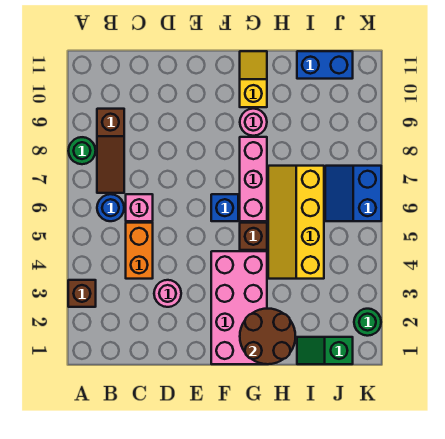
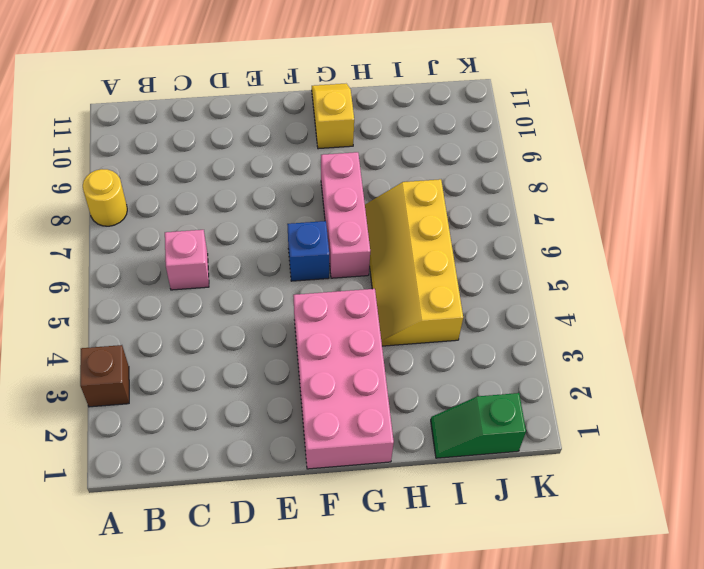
yellow round brick A8 level 1 -> green round brick A8 level 1
none -> blue round brick B6 level 1
none -> brown slope B7:B9 level 1 top 9
none -> orange brick C4:C5 level 1

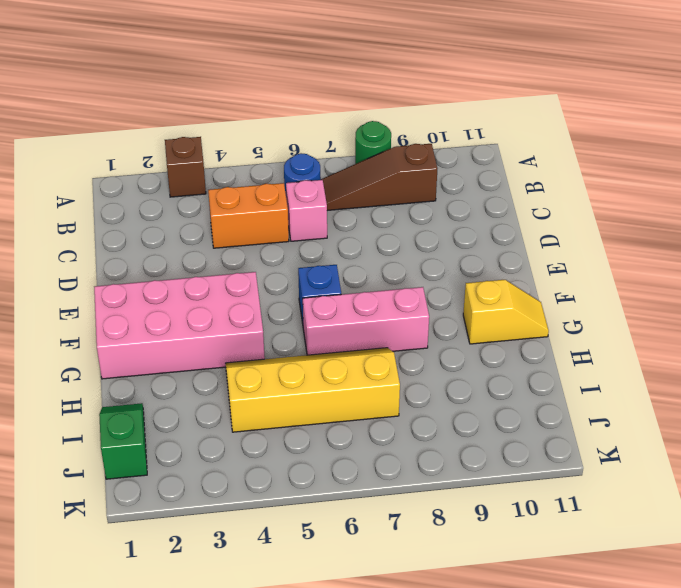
none -> pink round brick D3 level 1
none -> brown brick G5 level 1
none -> pink round brick G9 level 1

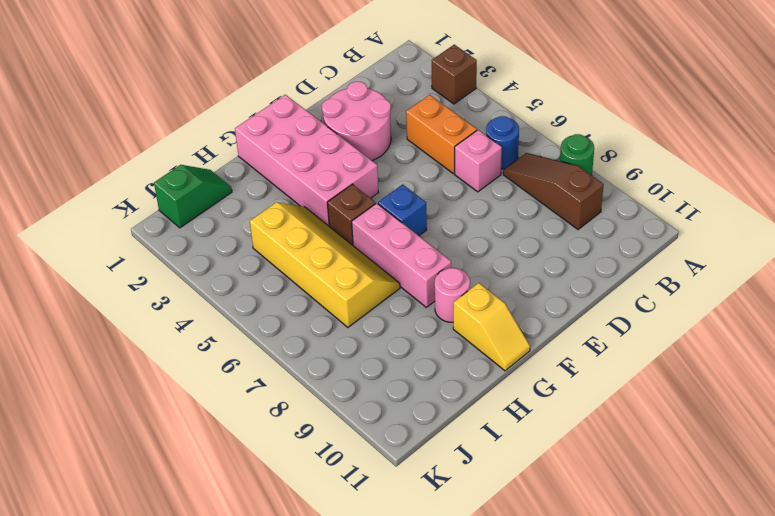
pink round brick D2:E3 level 1 -> pink round brick D3 level 1
none -> blue brick I11:J11 level 1
none -> blue slope J6:K7 level 1 top K
none -> green round brick K2 level 1

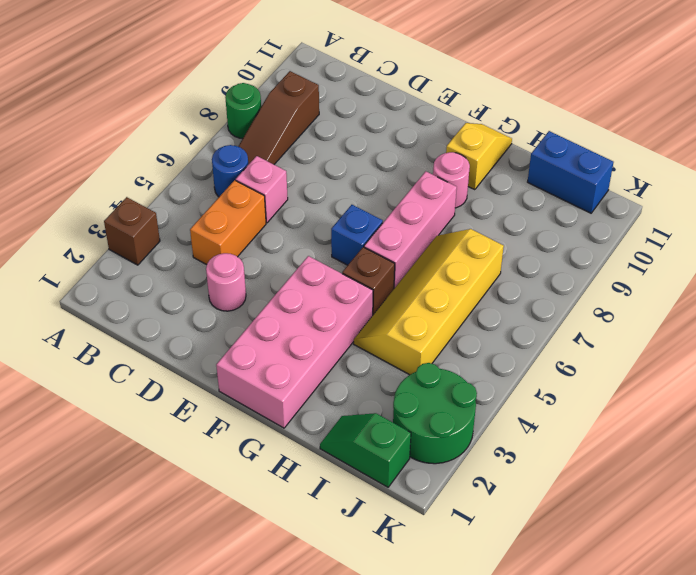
green round brick J2:K3 level 1 -> green round brick K2 level 1
none -> blue slope J6:K7 level 1 top K
none -> brown round brick G1:H2 level 2

